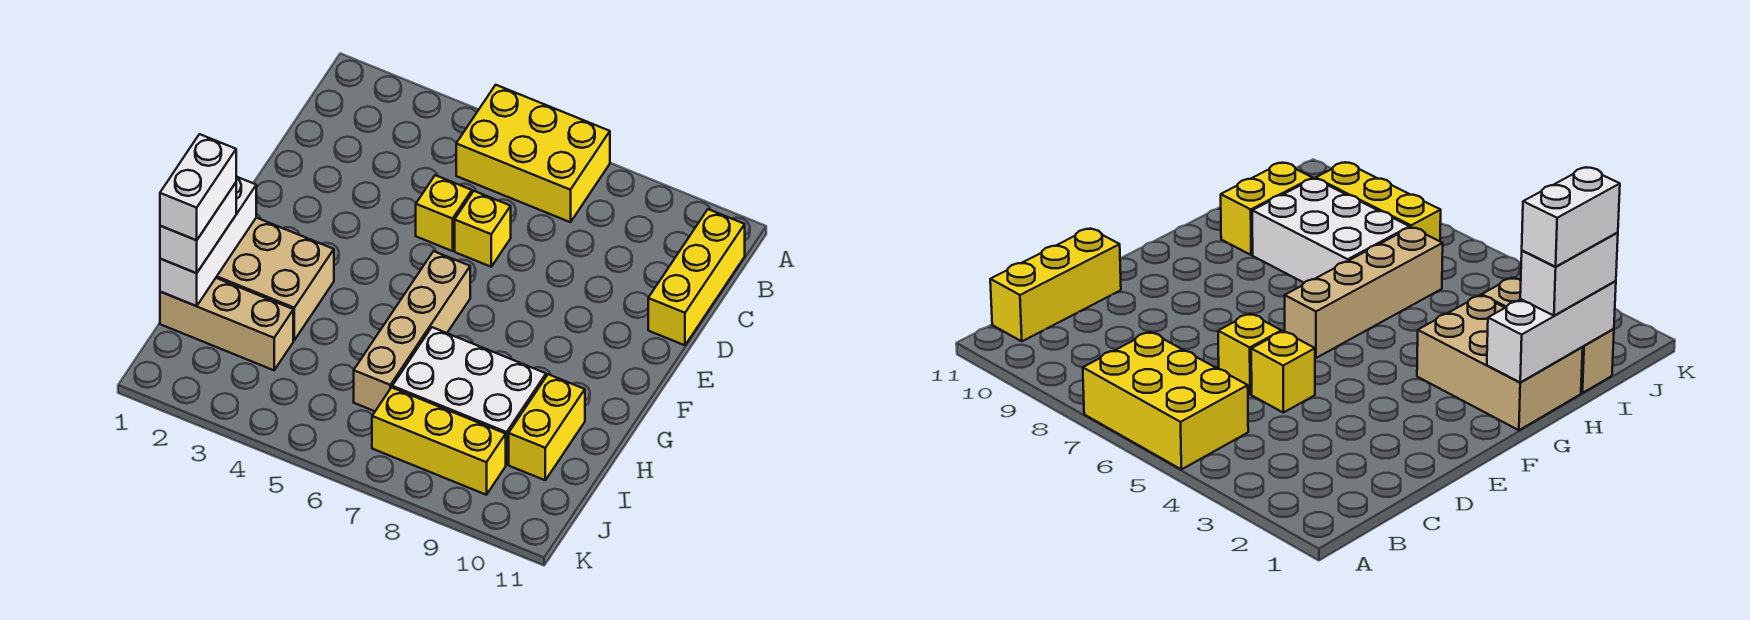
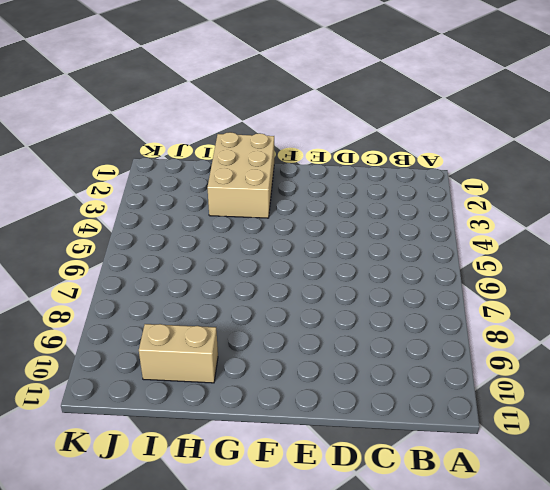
tan brick H10:I10 level 1 -> yellow brick H10:I10 level 1
none -> yellow brick A5:B7 level 1
none -> yellow brick B11:D11 level 1
none -> yellow brick D5 level 1

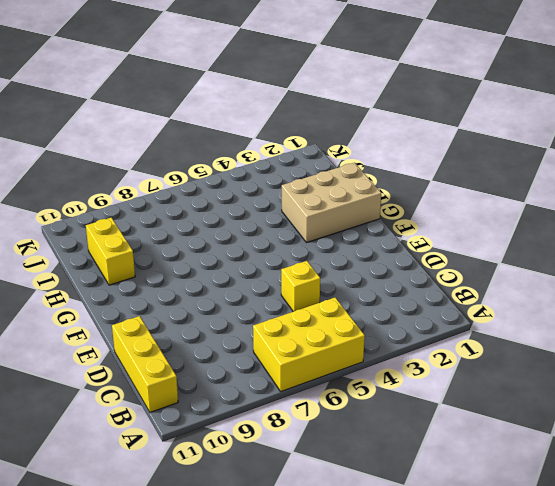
none -> yellow brick D6 level 1
none -> tan brick F6:I6 level 1
none -> white brick H7:I9 level 1

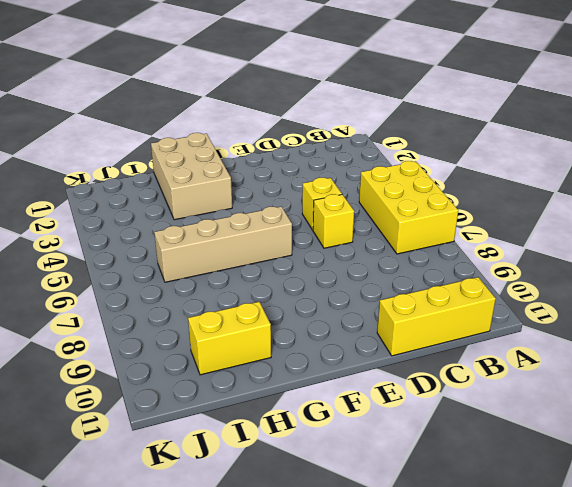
none -> white brick H7:I9 level 1
none -> tan brick I1:I3 level 1
none -> yellow brick J7:J9 level 1

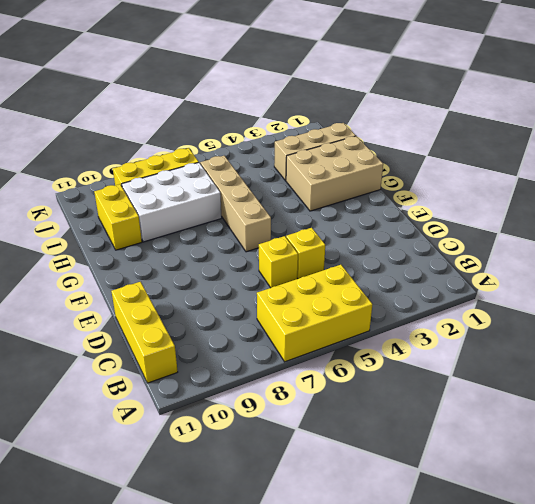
none -> white brick G1:I1 level 2
none -> white brick H1:I1 level 3
none -> white brick H1:I1 level 4

